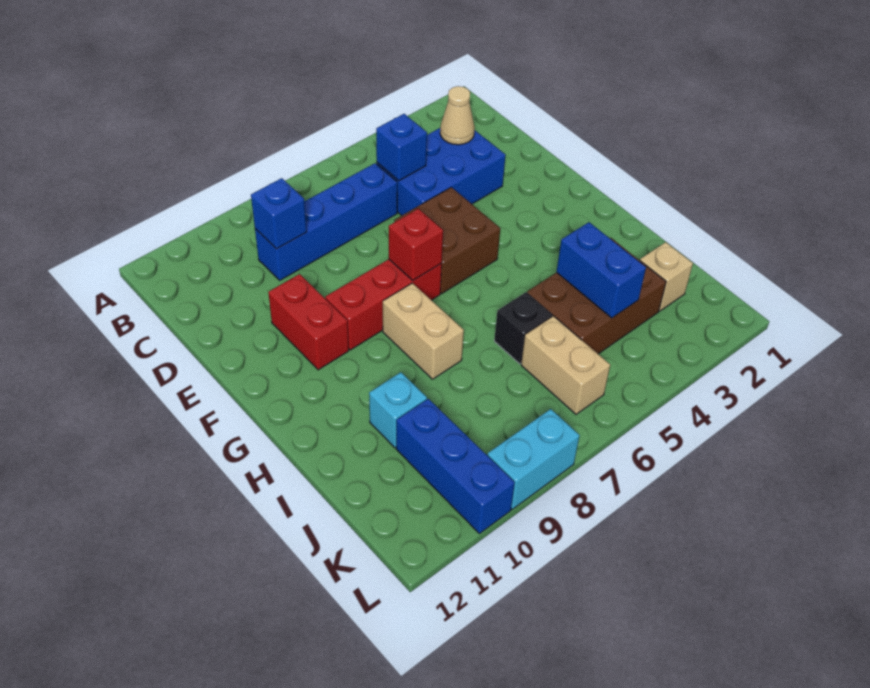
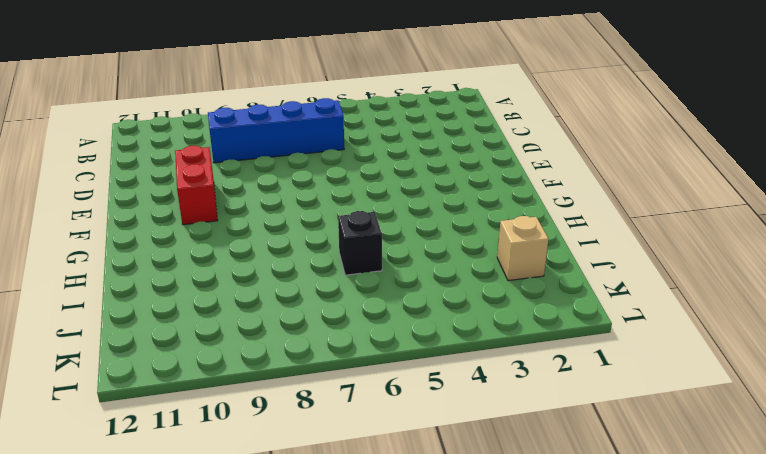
none -> blue brick C3:D5 level 1
none -> brown brick E5:F6 level 1
none -> red brick F7:F9 level 1

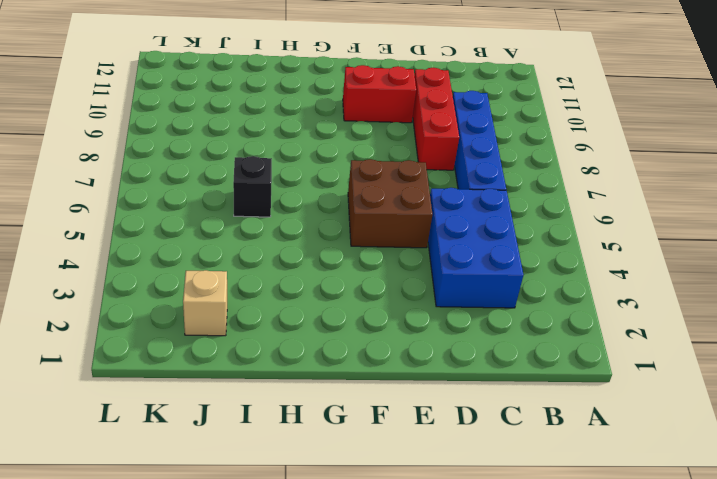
red brick D8:D10 level 1 -> red brick F7:F9 level 1
none -> tan brick G8:H8 level 1
none -> brown brick I3:J5 level 1
none -> cyan brick I10 level 1

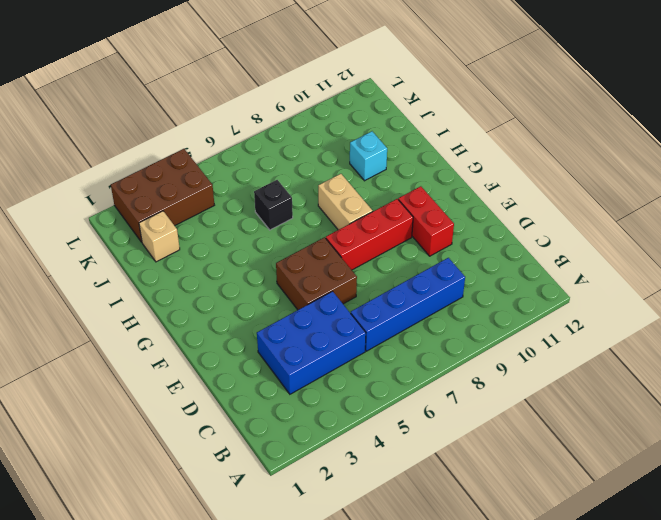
brown brick K2:L4 level 1 -> brown brick I3:J5 level 1
none -> tan brick J6:K6 level 1
none -> blue brick J10:L10 level 1
none -> cyan brick L8:L9 level 1

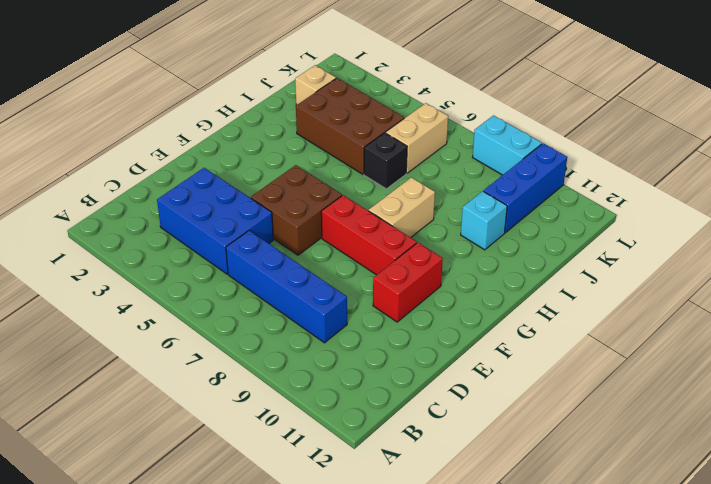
none -> tan cone C3 level 2
none -> blue brick C5 level 2
none -> blue brick C9 level 2

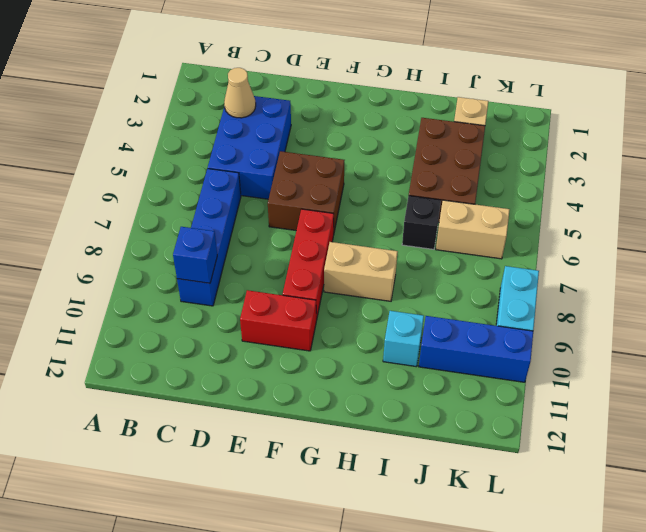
none -> blue brick C5 level 2
none -> red brick F7 level 2
none -> blue brick I4:J4 level 2

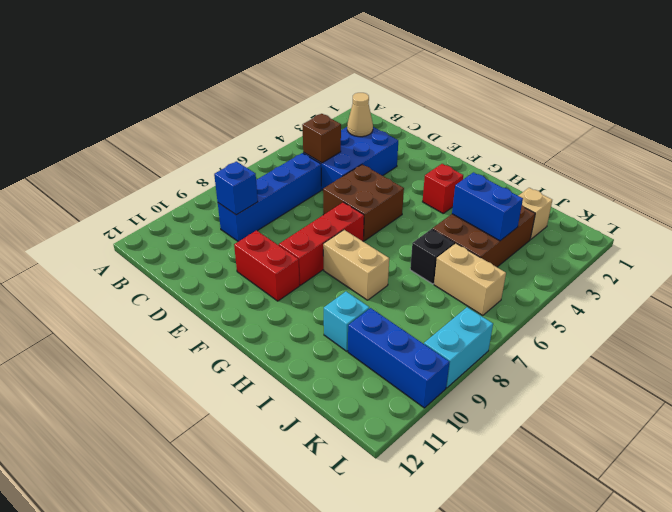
brown brick C5 level 2 -> blue brick C5 level 2
red brick G3 level 1 -> red brick F7 level 2

